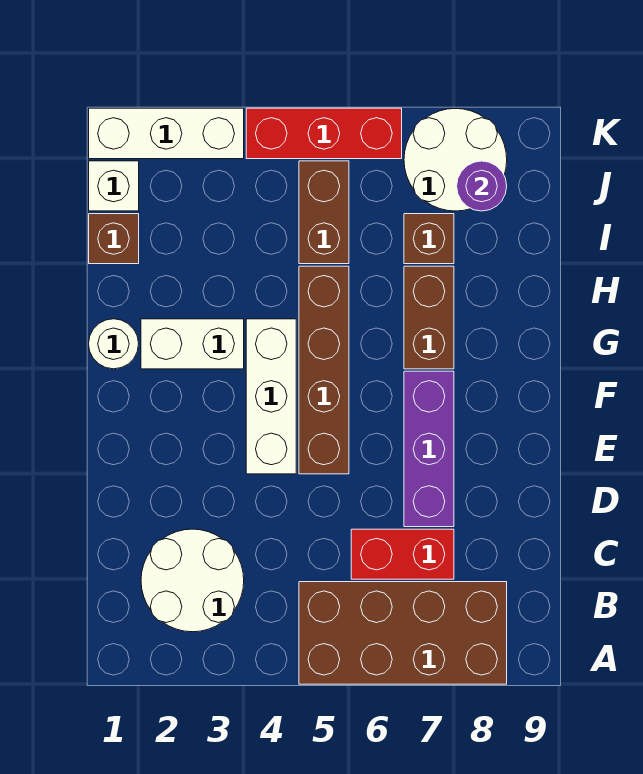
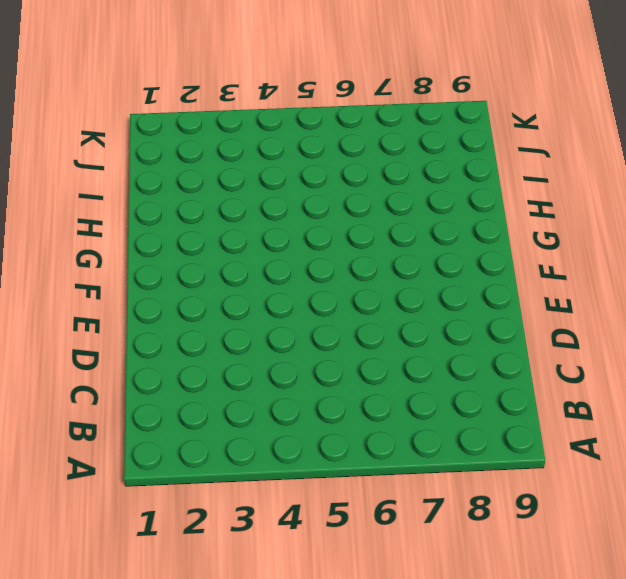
none -> brown brick A5:B8 level 1
none -> white round brick B2:C3 level 1
none -> red brick C6:C7 level 1

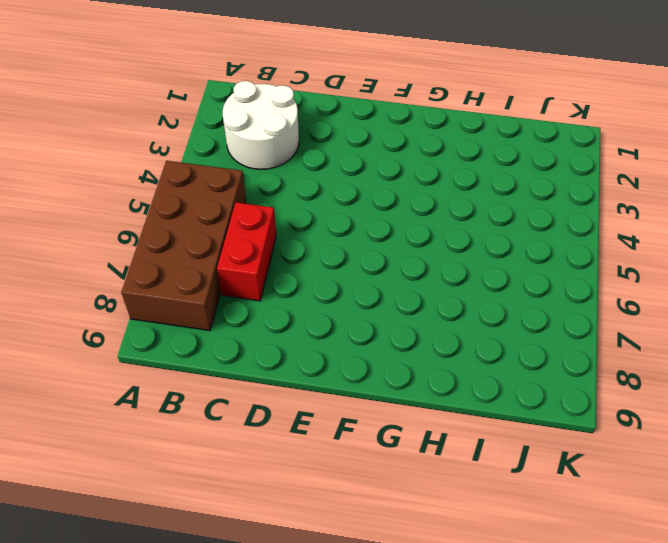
none -> purple brick D7:F7 level 1
none -> white brick E4:G4 level 1
none -> brown brick E5:H5 level 1

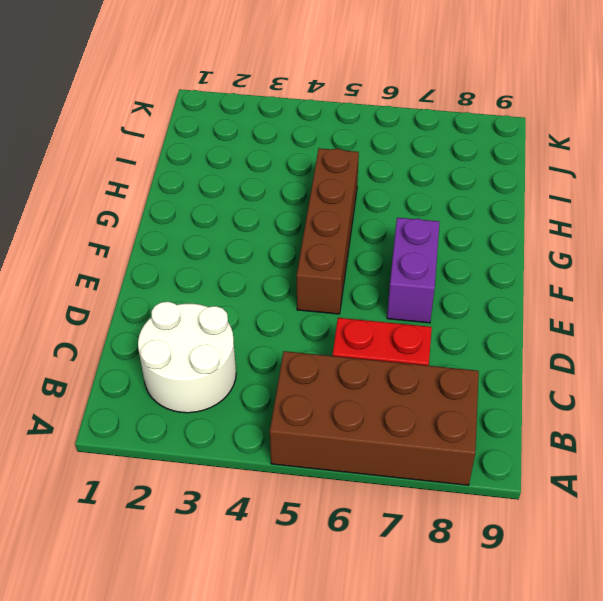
purple brick E7:F7 level 1 -> purple brick D7:F7 level 1
none -> white brick E4:G4 level 1
none -> white round brick G1 level 1
none -> white brick G2:G3 level 1

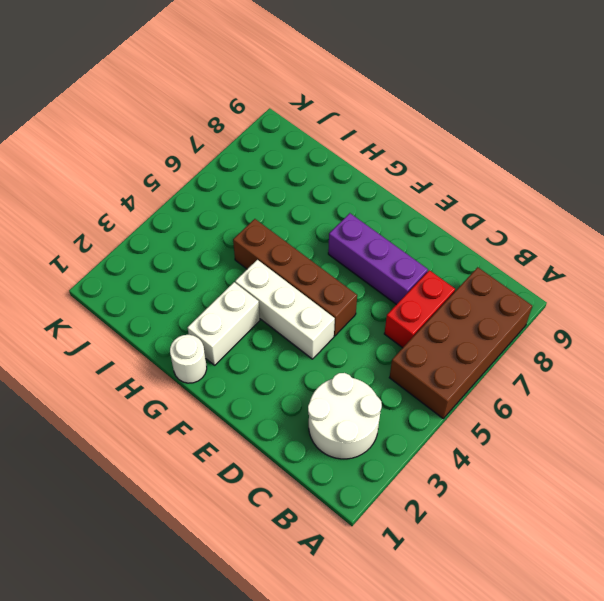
none -> brown brick G7:H7 level 1
none -> brown brick I1 level 1
none -> brown brick I5:J5 level 1

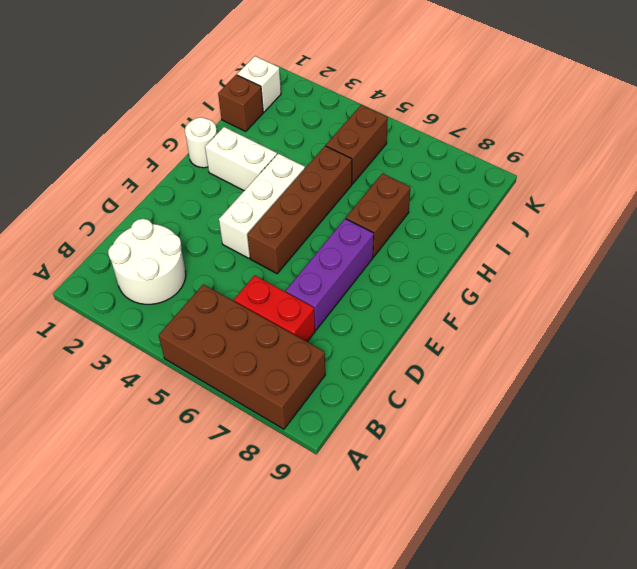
none -> brown brick I7 level 1
none -> white round brick J7:K8 level 1
none -> white brick K1:K3 level 1

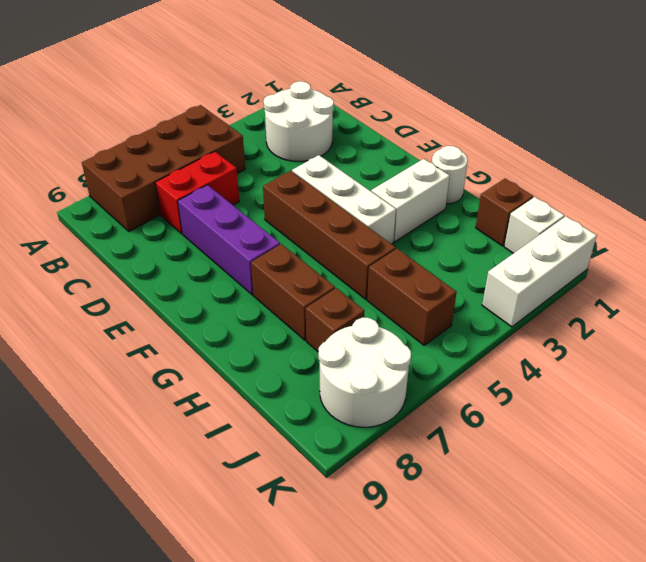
none -> red brick K4:K6 level 1
none -> purple round brick J8 level 2

